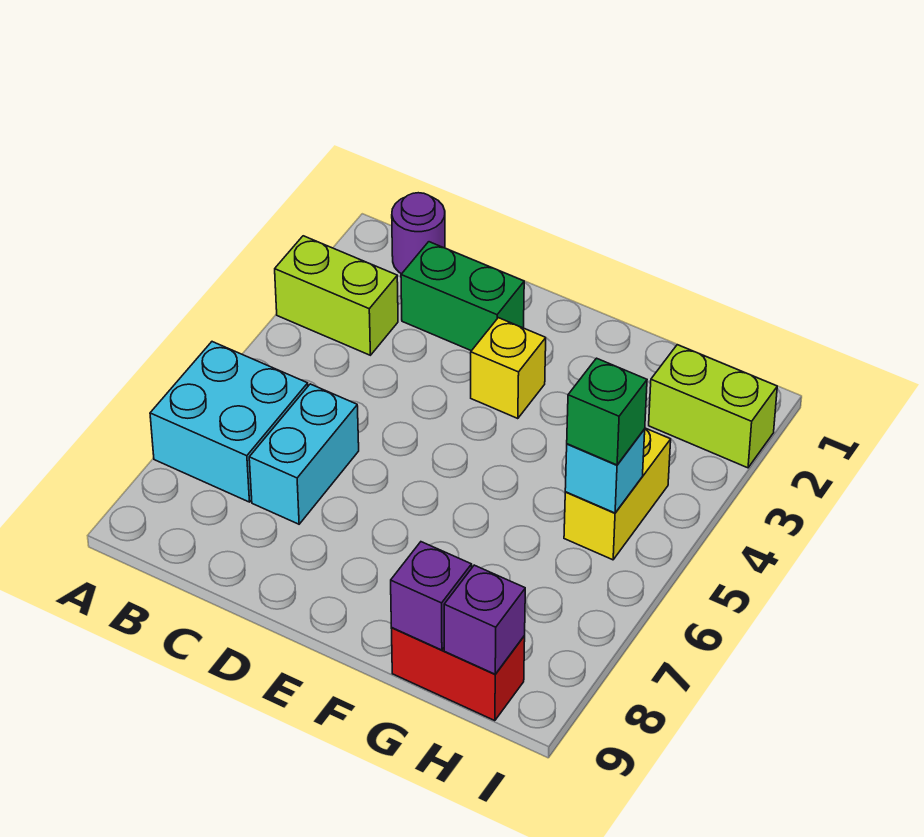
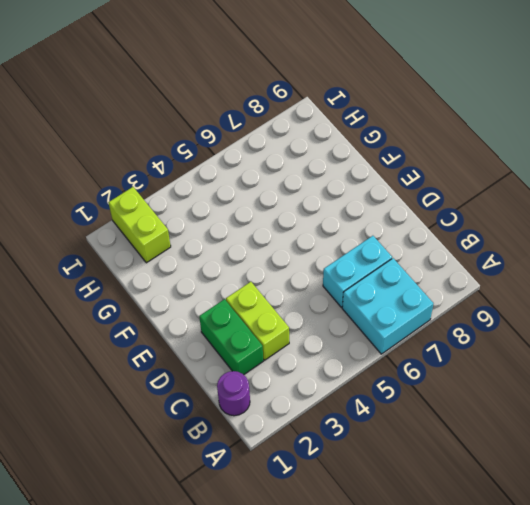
lime brick C3:D3 level 1 -> lime brick A3:B3 level 1
none -> yellow brick E3 level 1
none -> red brick G9:H9 level 1
none -> yellow brick H4:H5 level 1

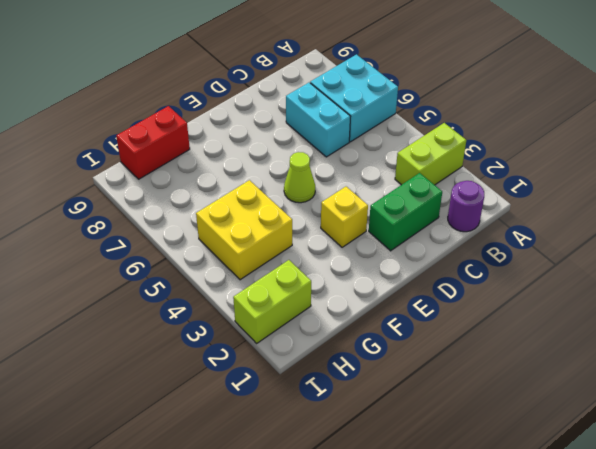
lime cone E5 level 1 -> none
yellow brick G4:H5 level 1 -> yellow brick H4:H5 level 1
none -> purple brick G9 level 2
none -> cyan brick H5 level 2
none -> purple brick H9 level 2

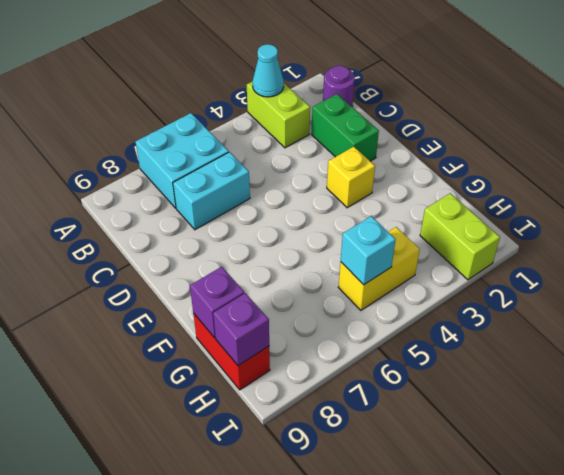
cyan cone A3 level 2 -> none
none -> green brick H5 level 3

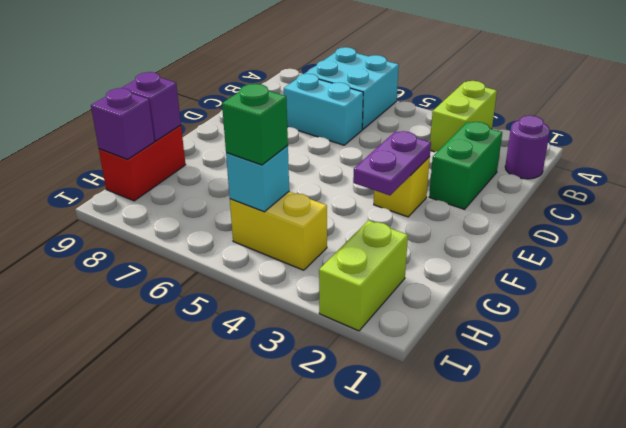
purple plate E3:F3 level 2 -> none

